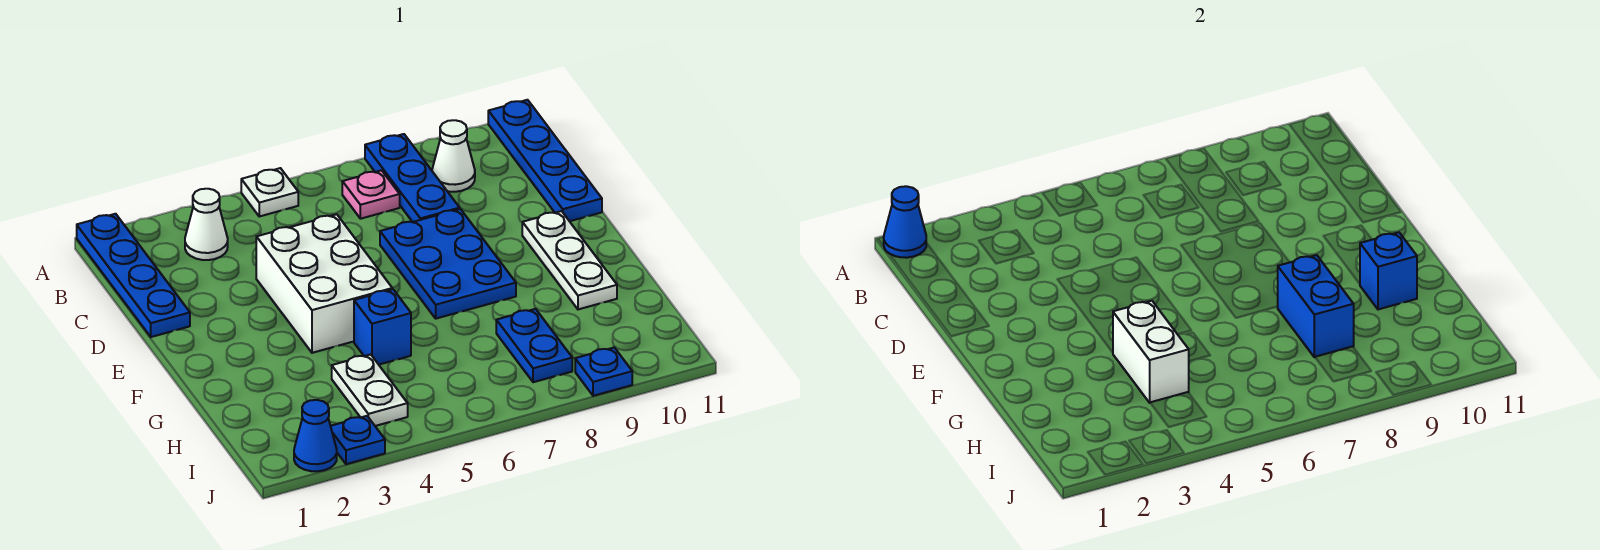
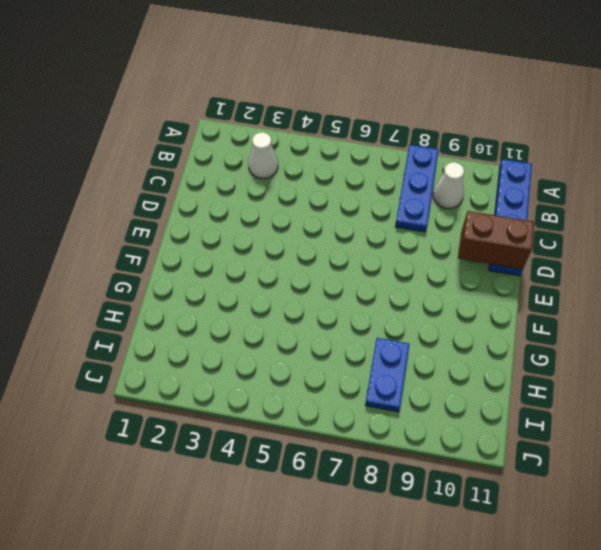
brown brick D10:D11 level 2 -> none
none -> blue plate A1:D1 level 1
none -> white plate A5 level 1
none -> pink plate B7 level 1

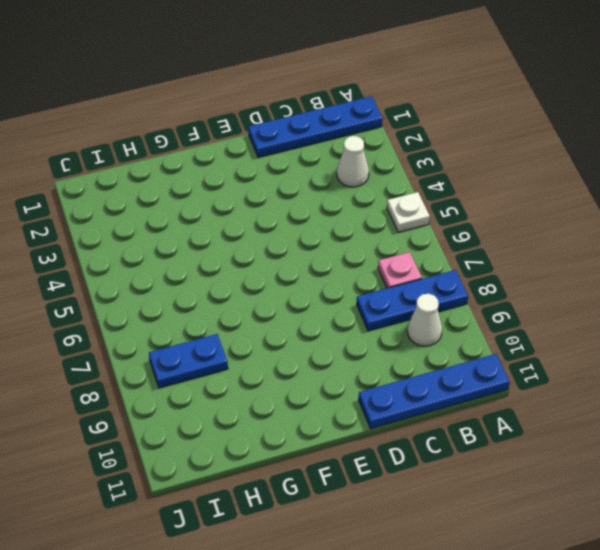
none -> white brick D4:F5 level 1
none -> blue plate D7:F8 level 1
none -> white plate E10:G10 level 1

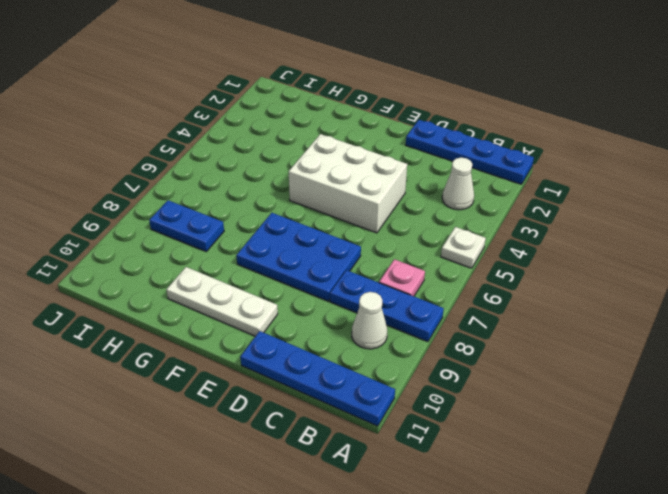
none -> blue brick G5 level 1
none -> white plate H4:I4 level 1
none -> blue cone J2 level 1

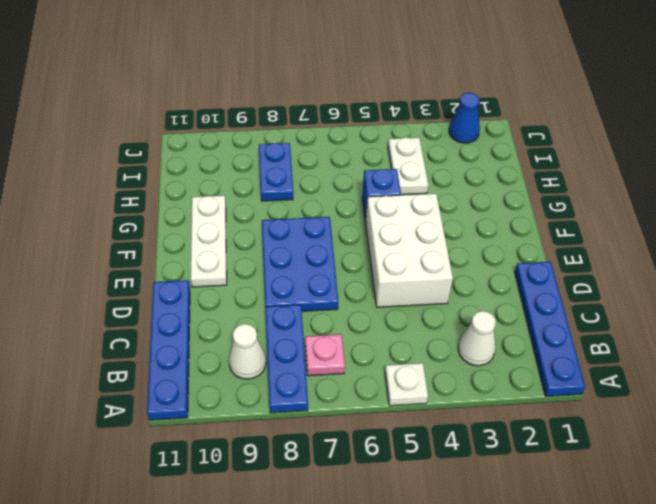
none -> blue plate J3 level 1
none -> blue plate J9 level 1
none -> blue cone A1 level 2

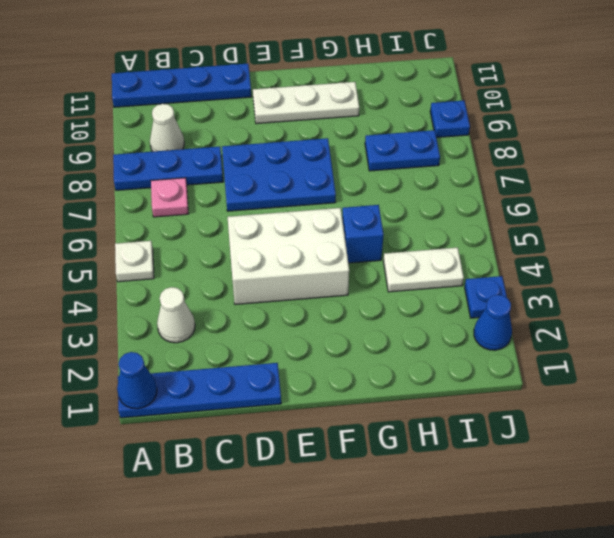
none -> white brick G4:H4 level 2
none -> blue brick G8:H8 level 2
none -> blue brick G10 level 2

